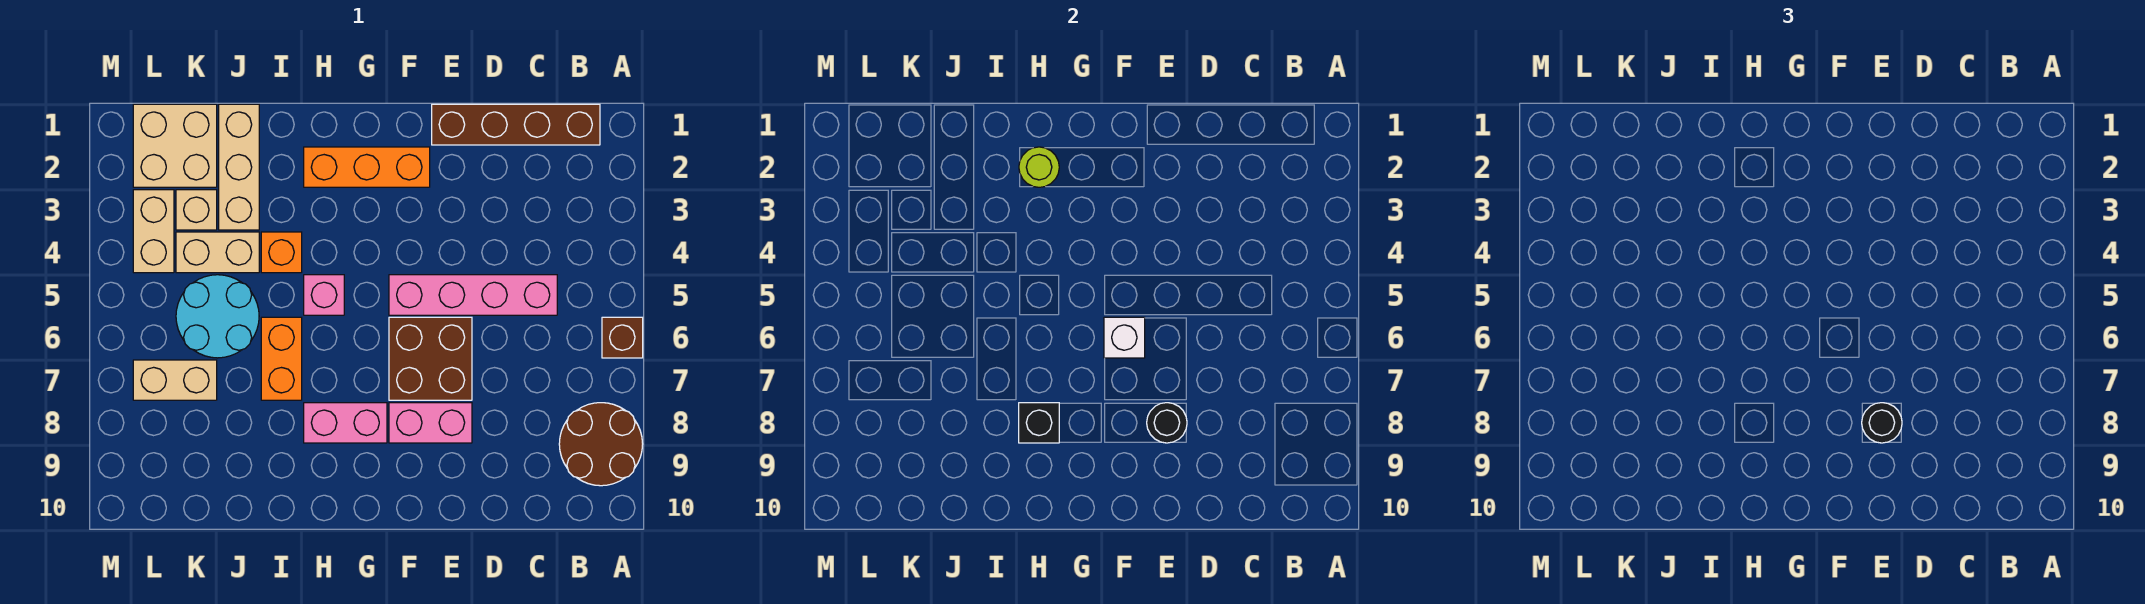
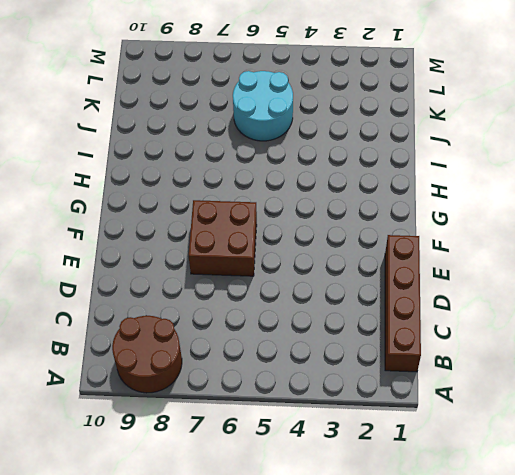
none -> brown brick A6 level 1
none -> pink brick C5:F5 level 1
none -> pink brick E8:F8 level 1

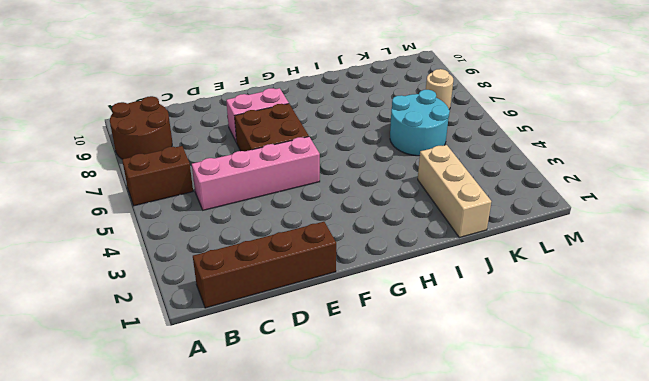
brown brick A6:B6 level 1 -> brown brick A6 level 1
tan round brick L7 level 1 -> tan brick K7:L7 level 1
none -> orange brick F2:H2 level 1
none -> pink brick G8:H8 level 1
none -> pink brick H5 level 1

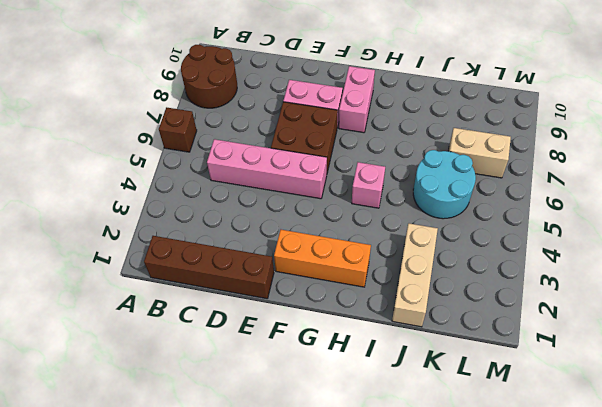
pink brick G8:G9 level 1 -> pink brick G8:H8 level 1
none -> orange brick I4 level 1
none -> orange brick I6:I7 level 1
none -> tan brick J4:K4 level 1

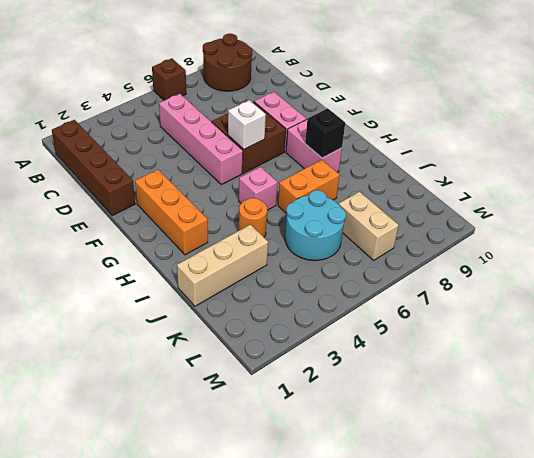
orange round brick I4 level 1 -> orange brick I4 level 1
none -> tan brick J4:K4 level 1
none -> tan brick K1:L2 level 1
none -> tan brick K3 level 1

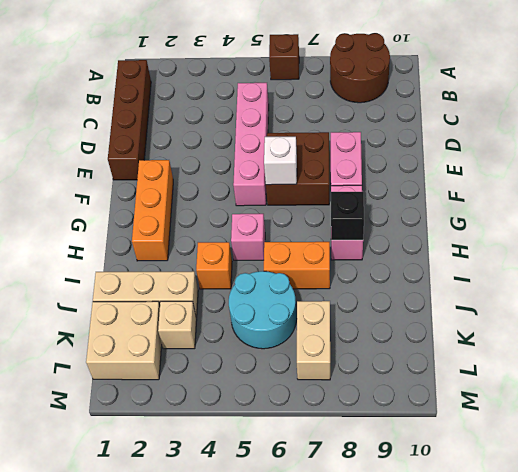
none -> tan brick J4:K4 level 1
none -> tan brick L3:L4 level 1
none -> black round brick E8 level 2

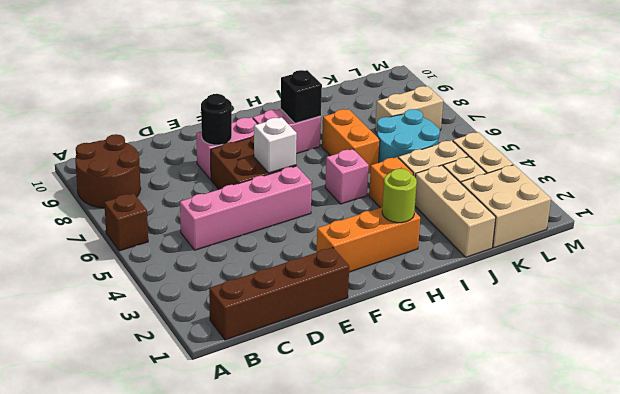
none -> black round brick E8 level 3

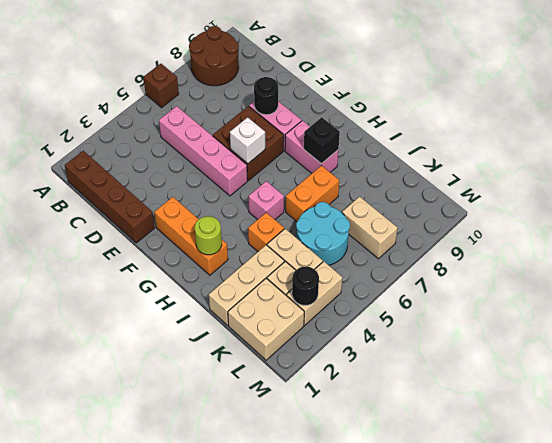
black round brick L3 level 2 -> black round brick E8 level 3

